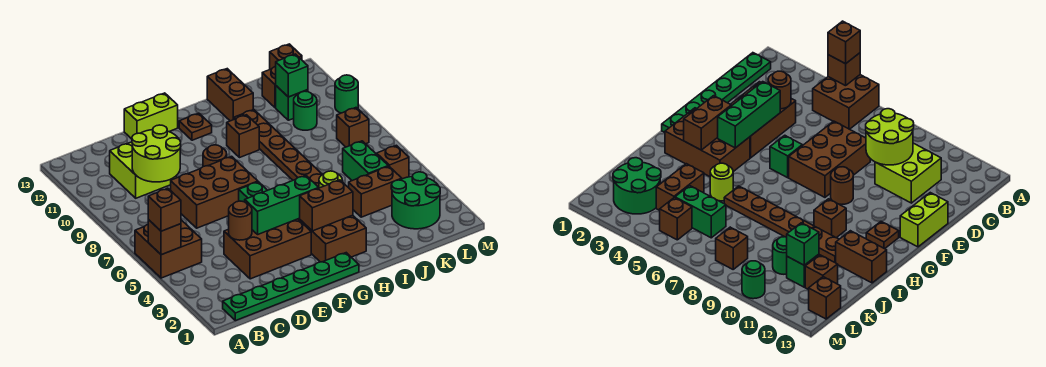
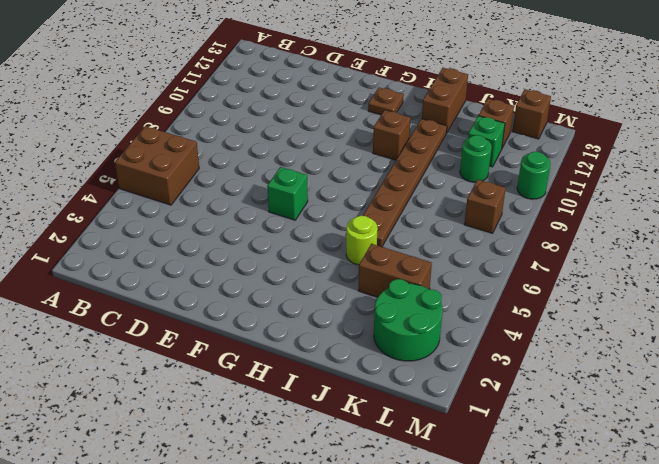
none -> green plate B1:G1 level 1
none -> lime brick C10:D11 level 1
none -> brown brick D3:F4 level 1
none -> brown brick D7:F8 level 1

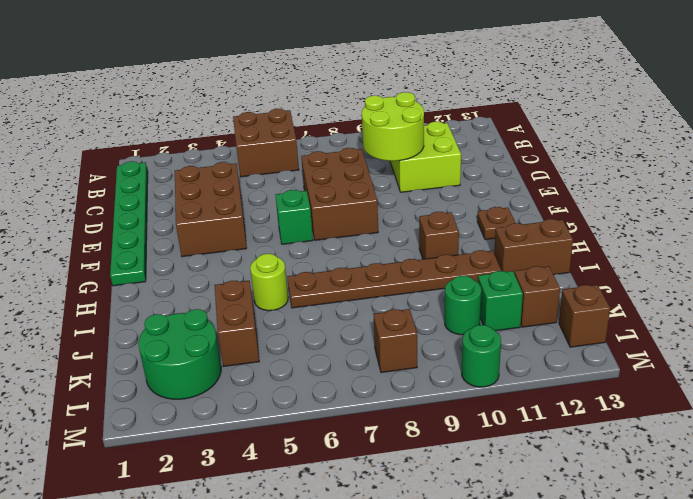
none -> lime brick E13:F13 level 1
none -> brown round brick F9 level 1
none -> brown brick G2:H4 level 1
none -> green brick K5:K6 level 1

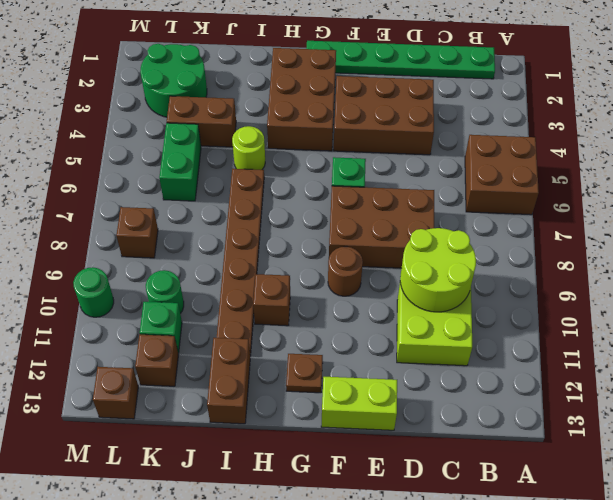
none -> brown brick L5 level 1
none -> brown brick A5 level 2
none -> brown round brick D4 level 2
none -> green brick E4:G4 level 2

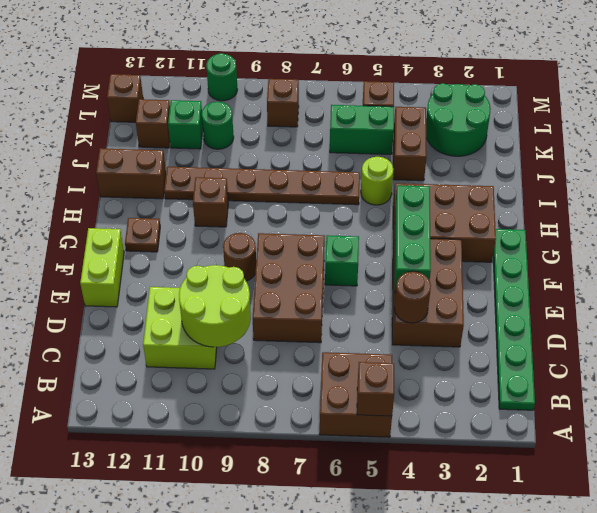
none -> brown brick G3:H3 level 2
none -> green brick K11 level 2
none -> brown brick A5 level 3

